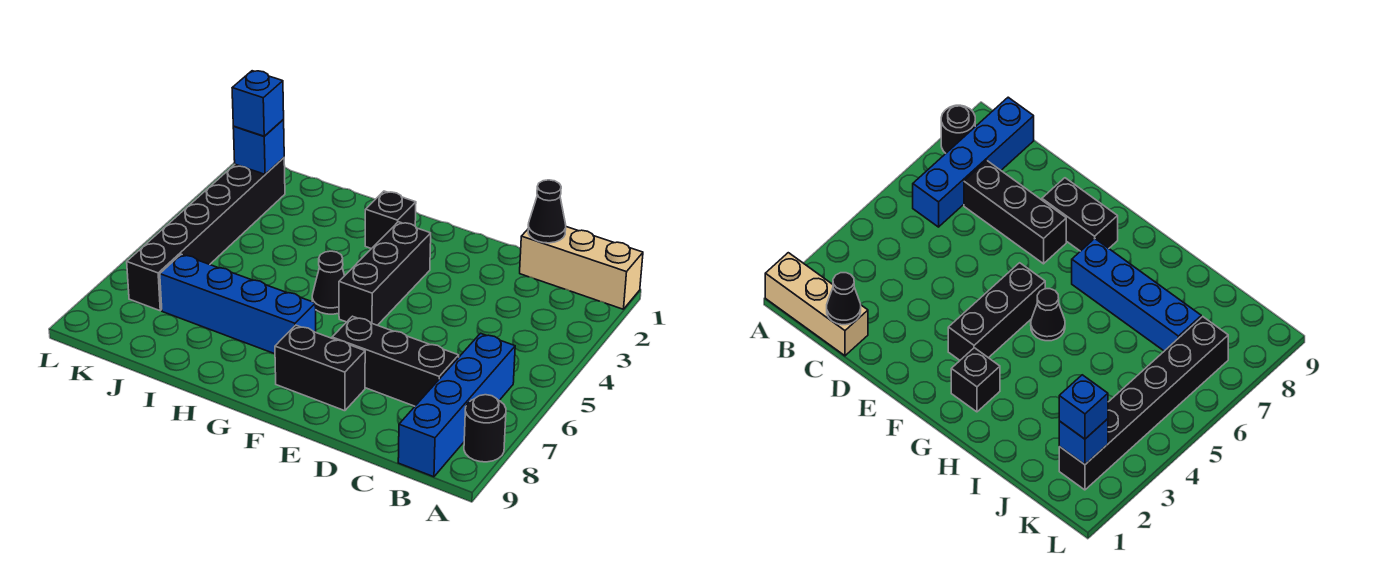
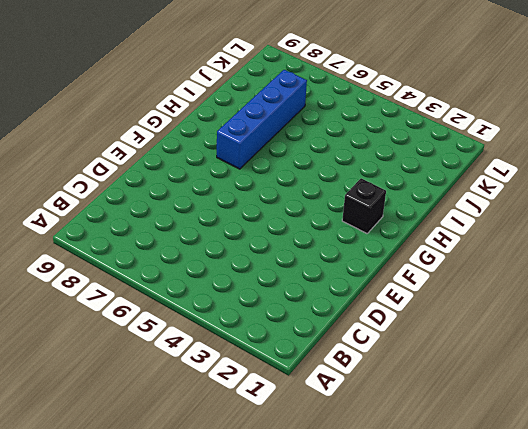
none -> tan brick A1:C1 level 1
none -> black round brick A8 level 1
none -> blue brick B6:B9 level 1

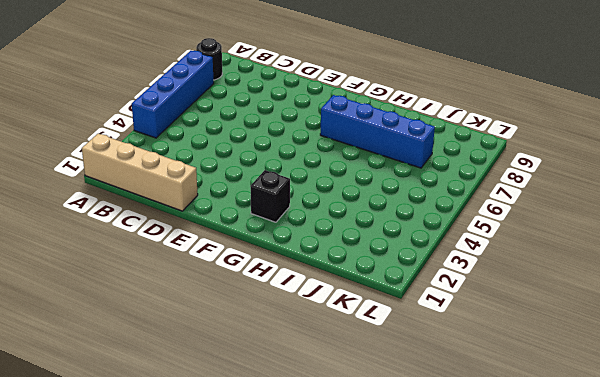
tan brick A1:D1 level 1 -> tan brick A1:C1 level 1
blue brick A4:A7 level 1 -> blue brick B6:B9 level 1
none -> black brick C7:E7 level 1
none -> black brick E8:F8 level 1
none -> black brick F3:F5 level 1

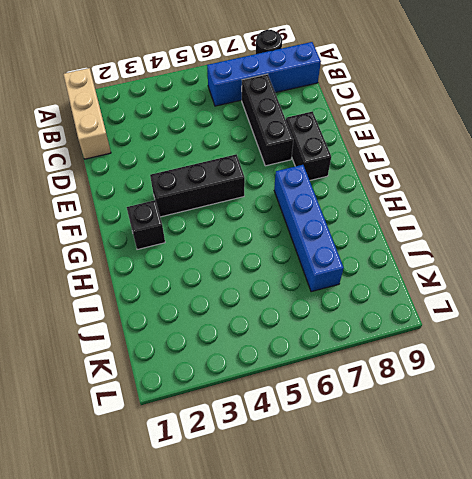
none -> black cone G5 level 1
none -> black brick K2:K7 level 1
none -> black cone C1 level 2

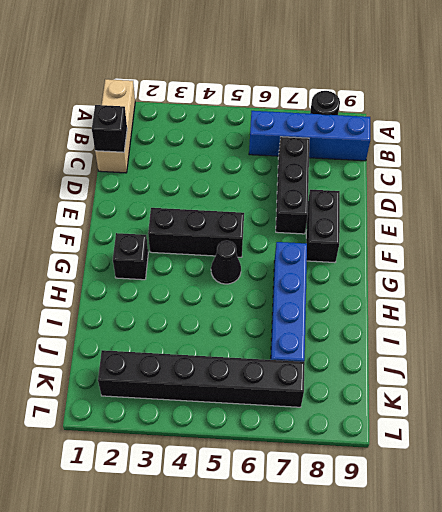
black brick C1 level 2 -> black cone C1 level 2
none -> blue brick K2 level 2
none -> blue brick K2 level 3

